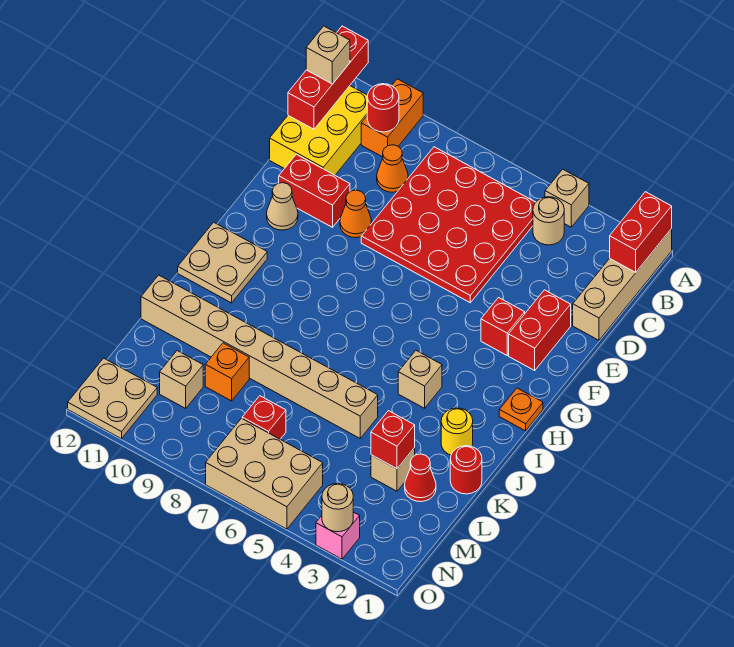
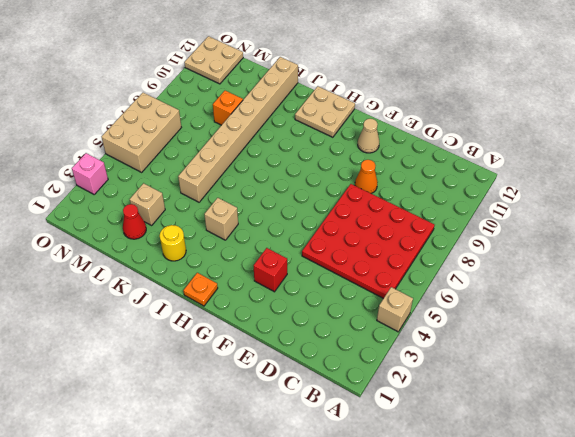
none -> tan brick A1:D1 level 1
none -> orange brick A10:B10 level 1
none -> tan round brick B4 level 1
none -> yellow brick B11:D12 level 1

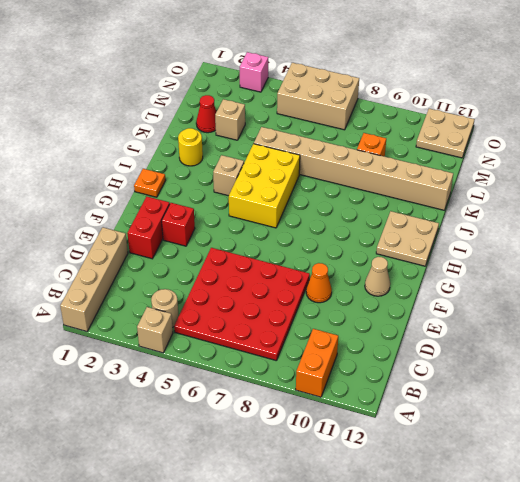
yellow brick H5:J6 level 1 -> yellow brick B11:D12 level 1
none -> orange cone C9 level 1
none -> red brick E10:E11 level 1
none -> red round brick K1 level 1
none -> red brick M7 level 1

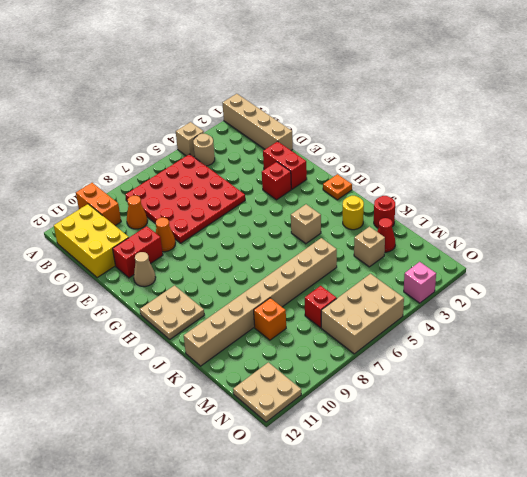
none -> tan brick M10 level 1
none -> red brick A1:B1 level 2
none -> red brick A12:C12 level 2
none -> red round brick B10 level 2

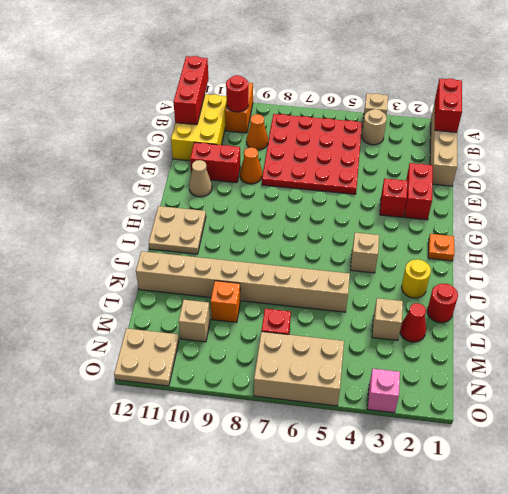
none -> red brick L3 level 2
none -> tan round brick O3 level 2
none -> tan brick B12 level 3

